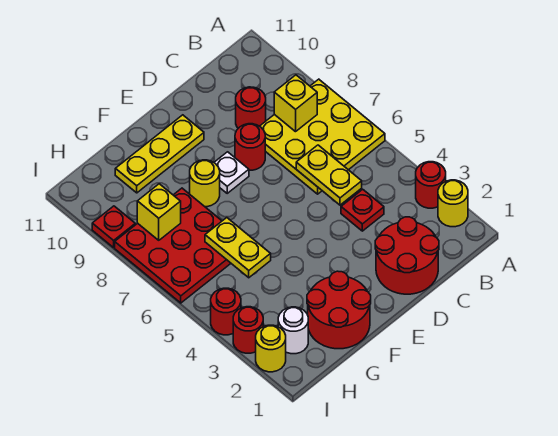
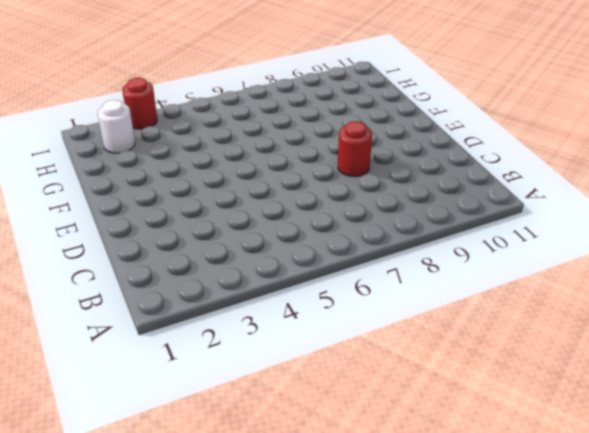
none -> yellow round brick A2 level 1
none -> red round brick A3 level 1
none -> yellow plate A6:C8 level 1

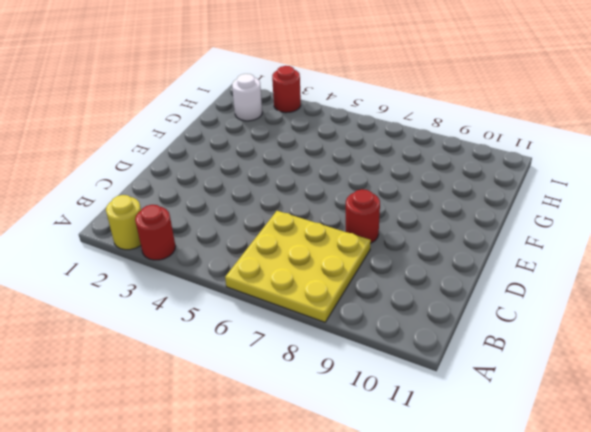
none -> red round brick C1:D2 level 1
none -> red plate C4 level 1
none -> red round brick C9 level 1

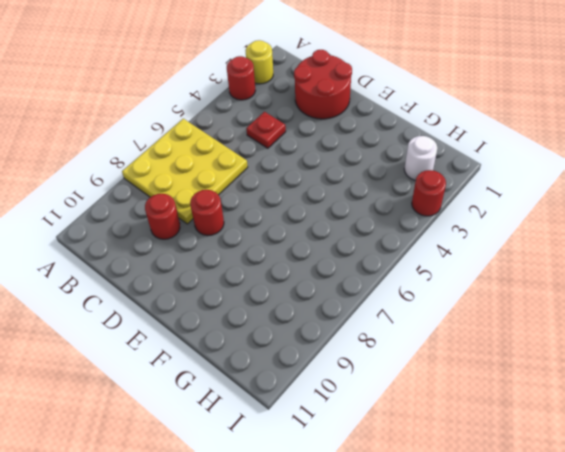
none -> white plate E8 level 1
none -> yellow plate E10:G10 level 1
none -> red round brick F1:G2 level 1

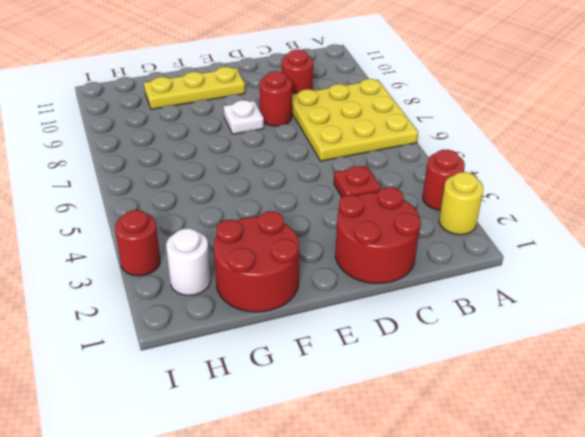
none -> yellow round brick F8 level 1
none -> red plate G6:I8 level 1
none -> yellow round brick I2 level 1

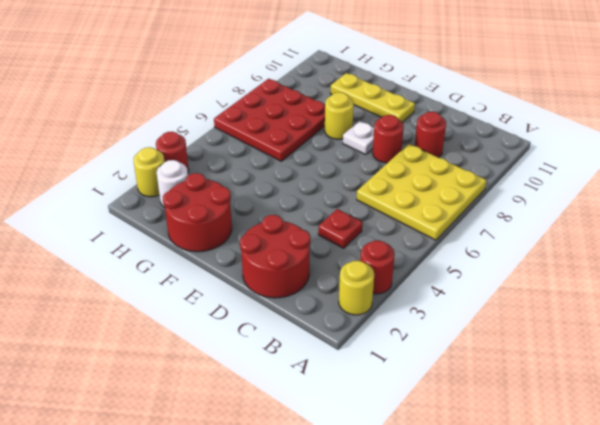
none -> red round brick I4 level 1
none -> red plate I9 level 1
none -> yellow brick B8 level 2

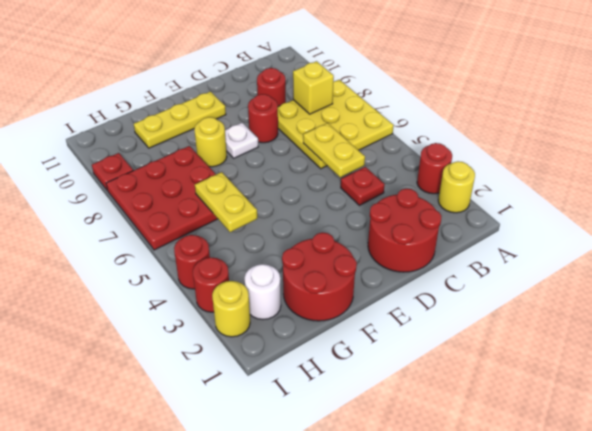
none -> yellow brick H8 level 2

